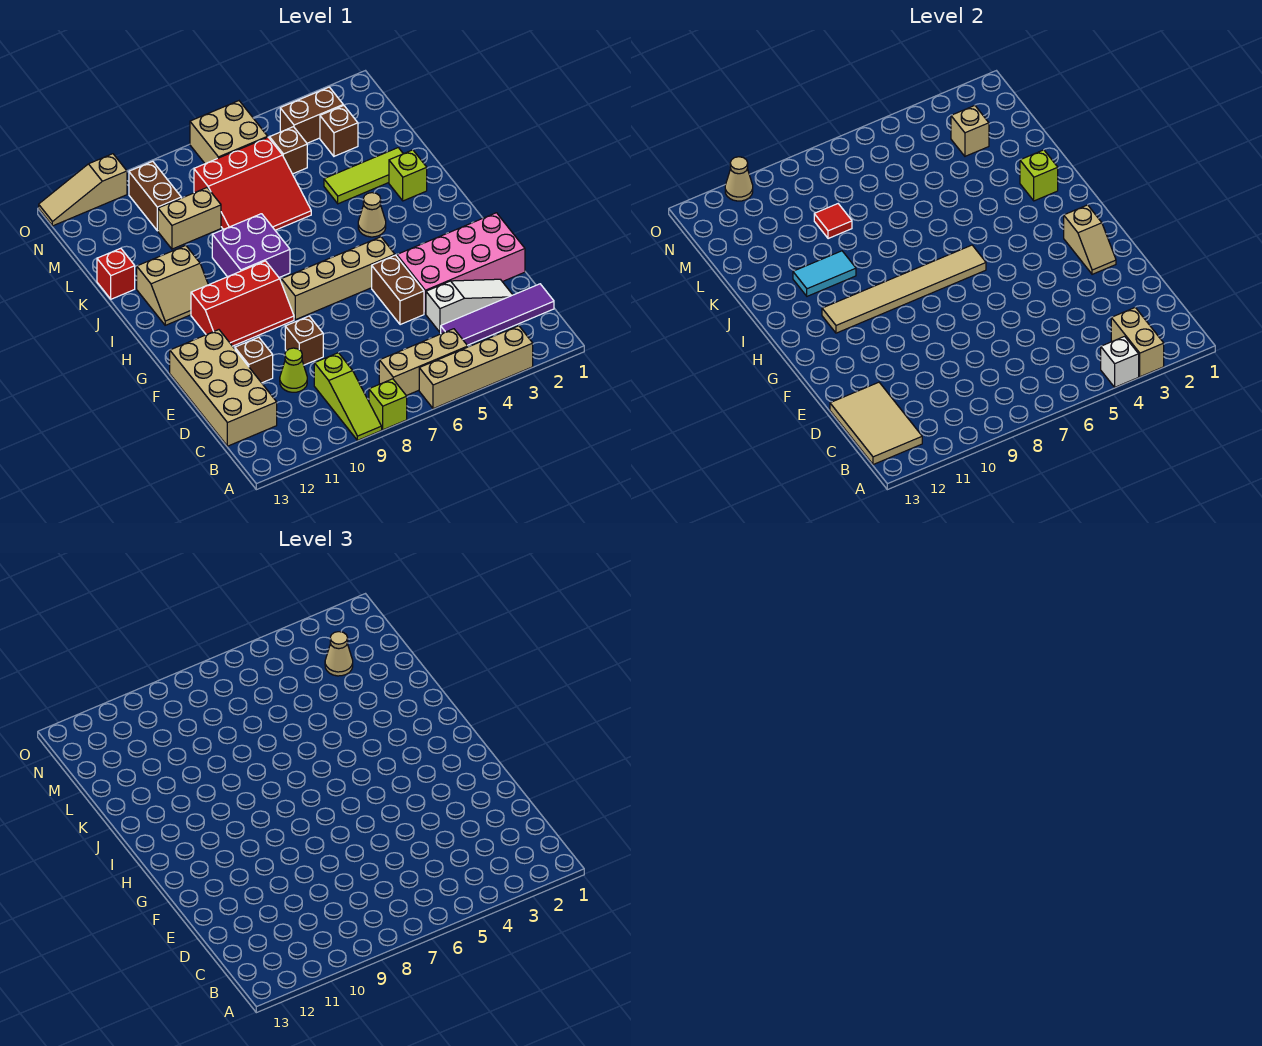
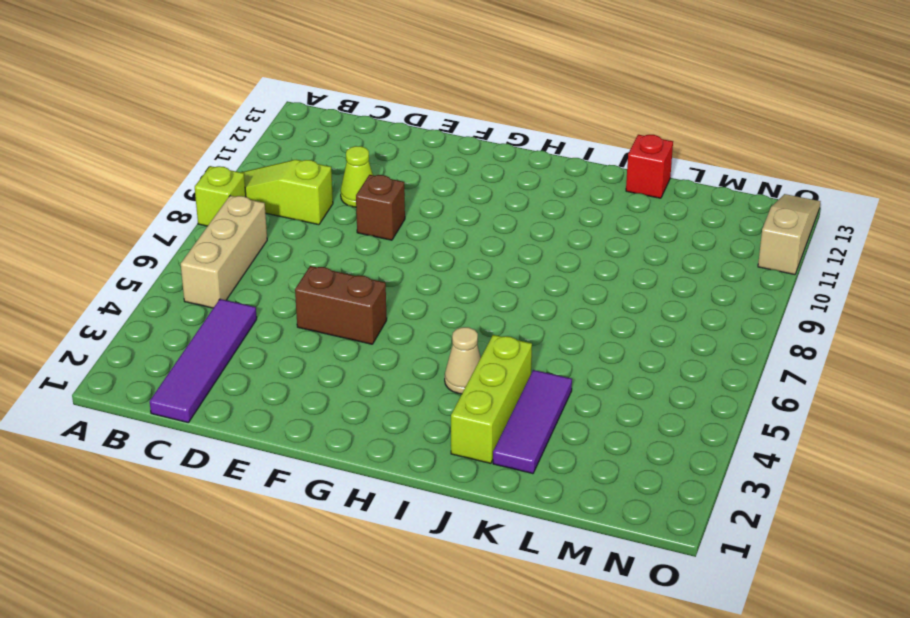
lime brick J2:J4 level 1 -> lime brick J2 level 1
purple tile K2:K4 level 1 -> lime tile K2:K4 level 1
none -> tan brick A3:A6 level 1
none -> tan brick C12:F13 level 1
none -> white slope D2:D4 level 1 top 4
none -> pink brick E1:F4 level 1

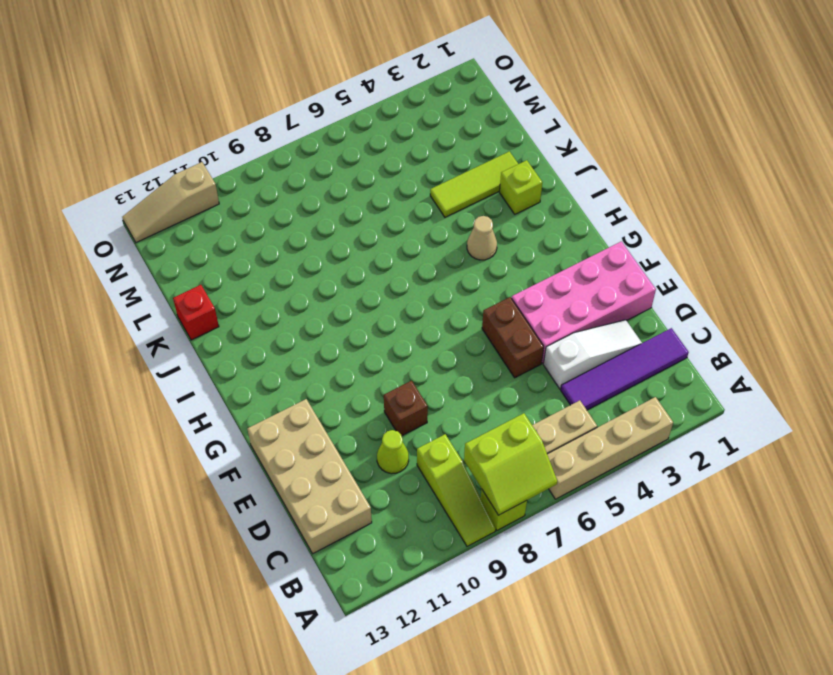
lime slope A7:B8 level 2 top B -> none
none -> brown brick E11 level 1
none -> tan brick G5:G8 level 1
none -> red slope G9:H11 level 1 top H
none -> purple brick I8:J9 level 1

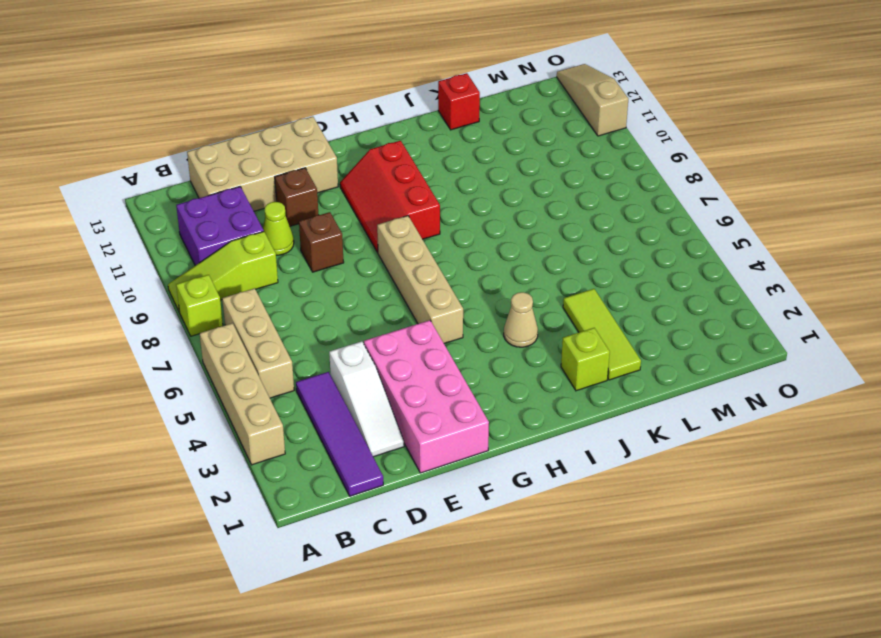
purple brick B10:C11 level 1 -> purple brick I8:J9 level 1
none -> brown brick E5:F5 level 1
none -> tan slope I11:J12 level 1 top J
none -> red slope K6:M8 level 1 top M
none -> tan brick L9:L10 level 1

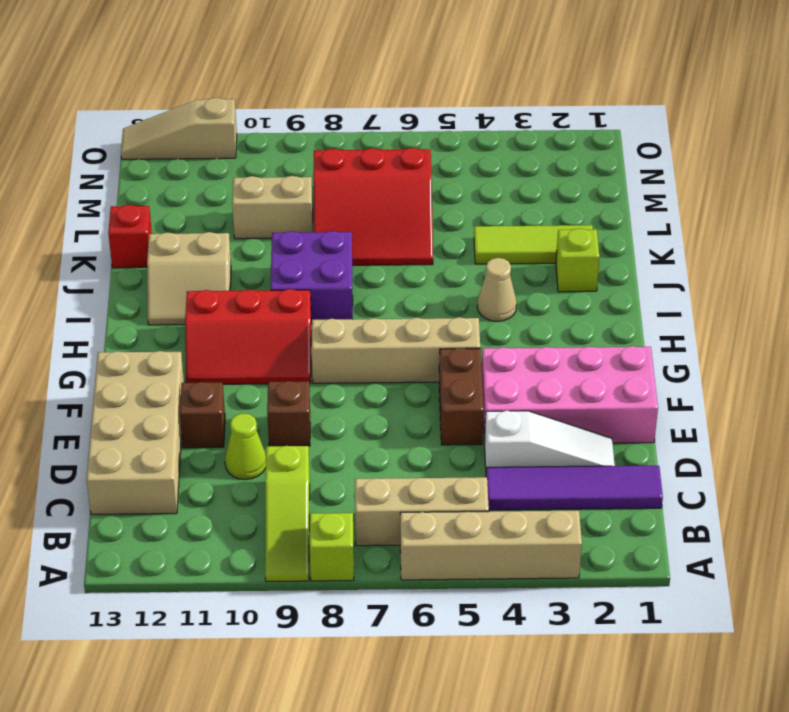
none -> brown brick M3 level 1
none -> brown brick M5 level 1
none -> brown brick M10:N10 level 1
none -> brown brick N3:N4 level 1

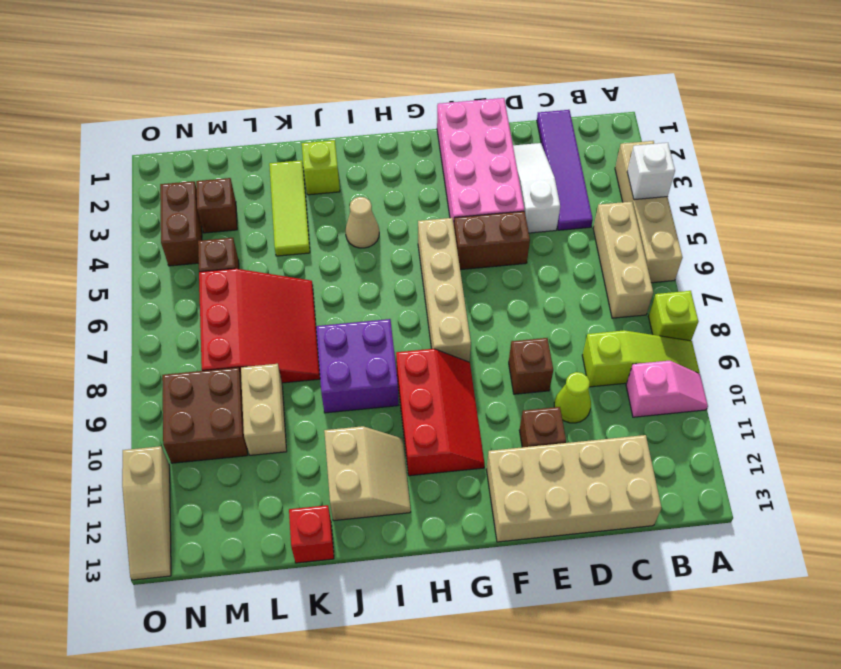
pink slope A10:B10 level 1 top B -> none
brown brick M9:N10 level 1 -> brown brick M10:N10 level 1
none -> tan brick N6:O7 level 1
none -> tan brick A3:B3 level 2
none -> tan tile B12:D13 level 2
none -> tan slope F2:G2 level 2 top G

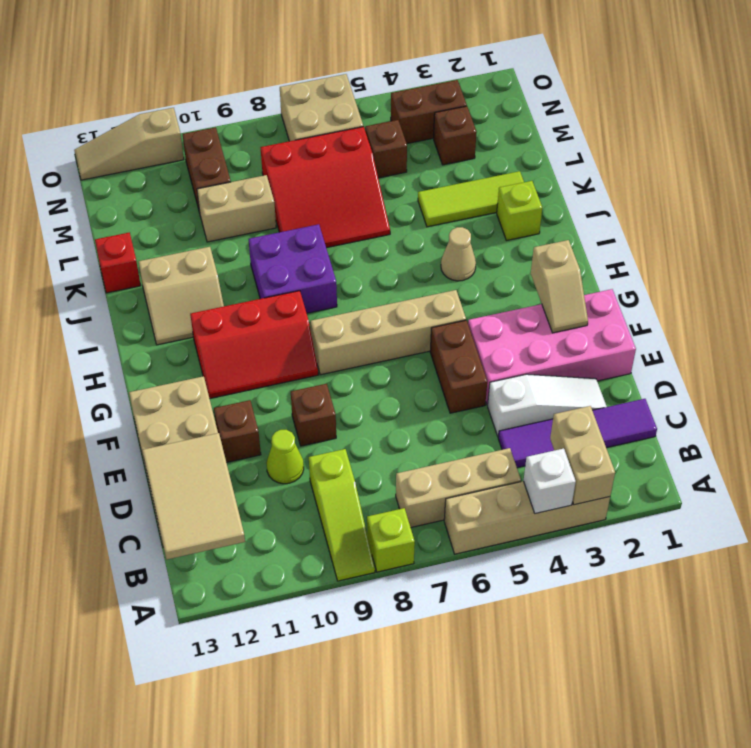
none -> tan tile H6:H11 level 2
none -> lime brick J2 level 2
none -> cyan tile J10:J11 level 2
none -> red tile L9 level 2

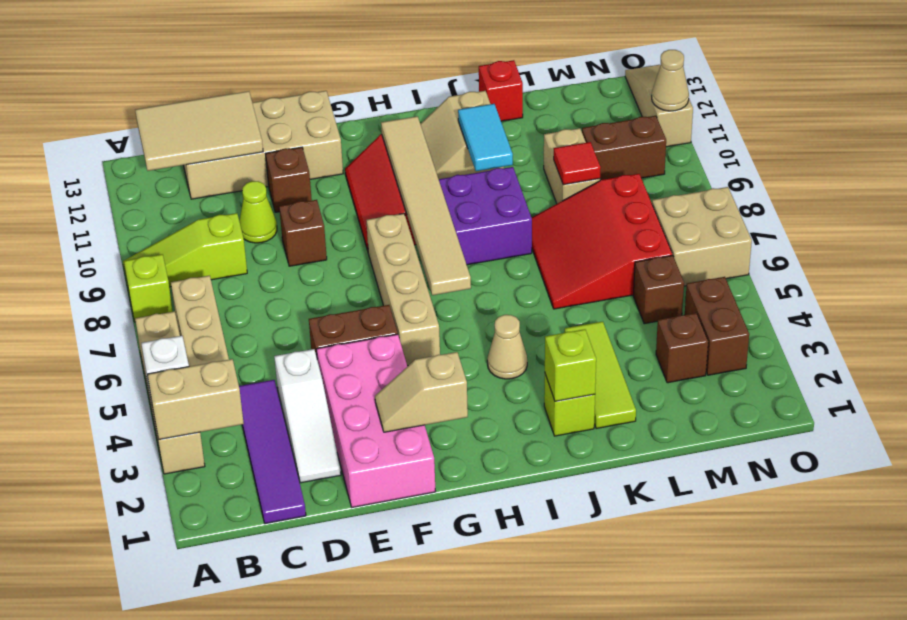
none -> tan brick M3 level 2
none -> tan cone M3 level 3

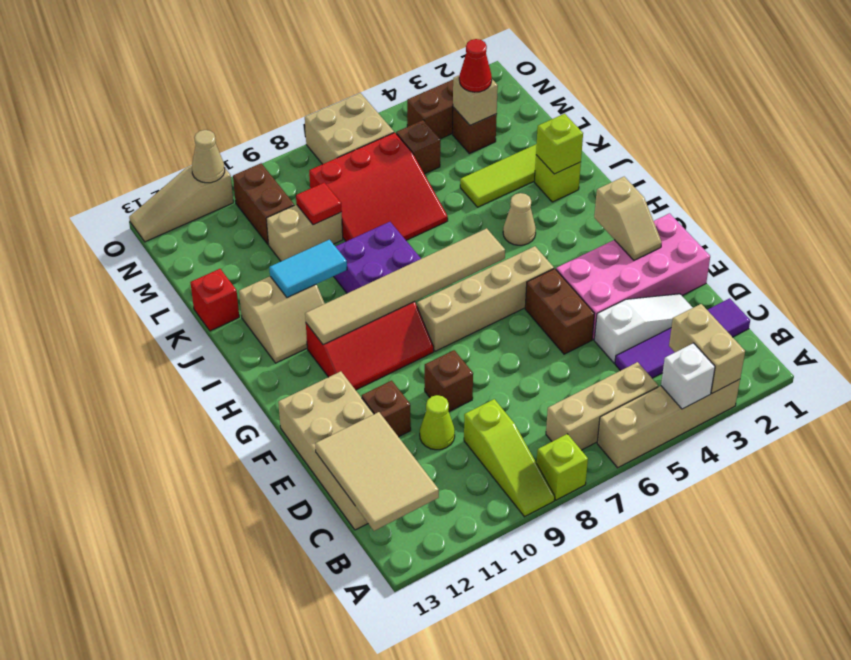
red cone M3 level 3 -> tan cone M3 level 3

